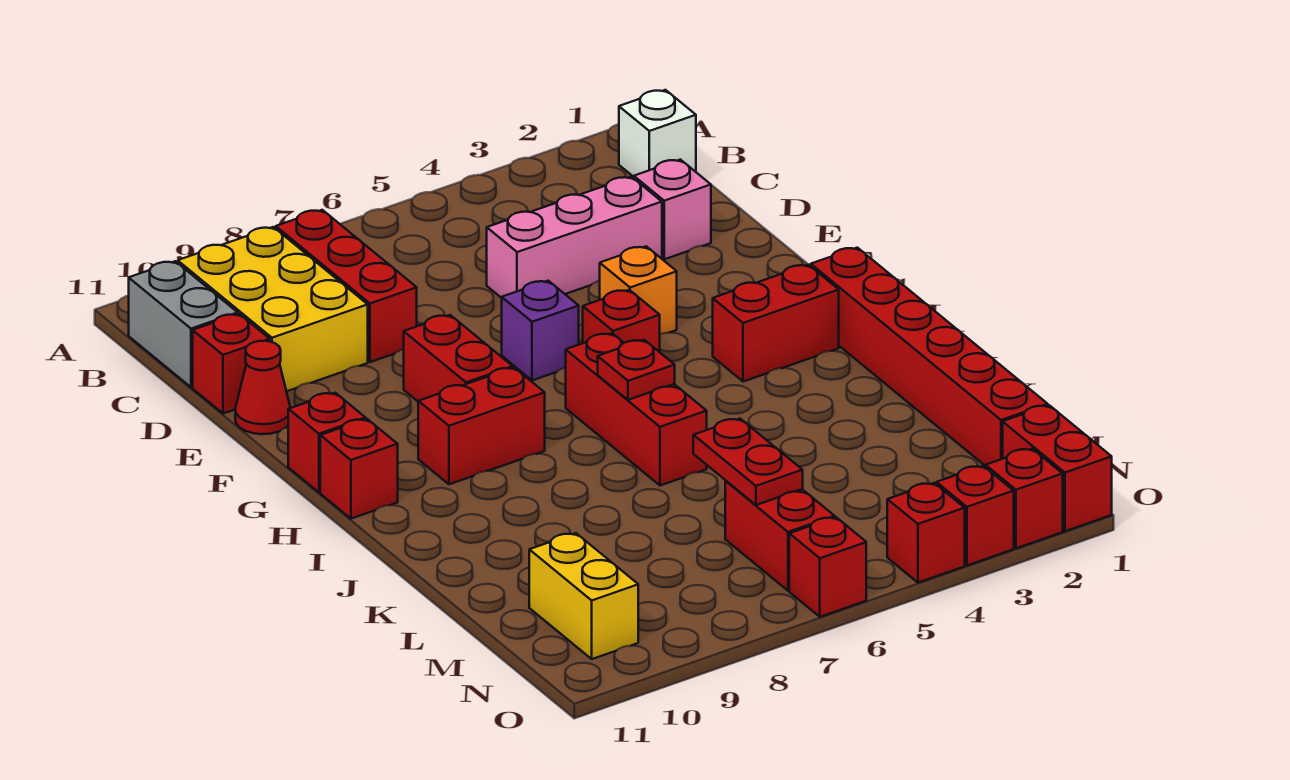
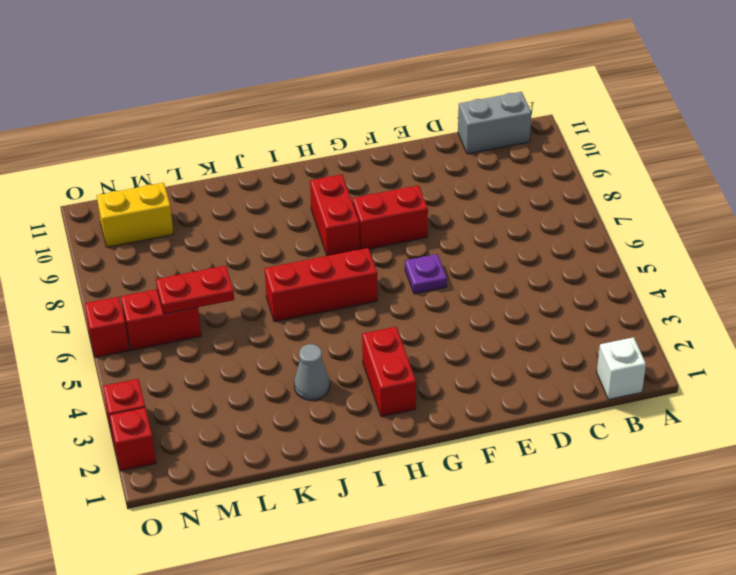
purple plate F6 level 1 -> purple brick F6 level 1
grey cone J3 level 1 -> none
none -> red brick B8:D8 level 1
none -> yellow brick B9:D10 level 1
none -> pink brick D2 level 1

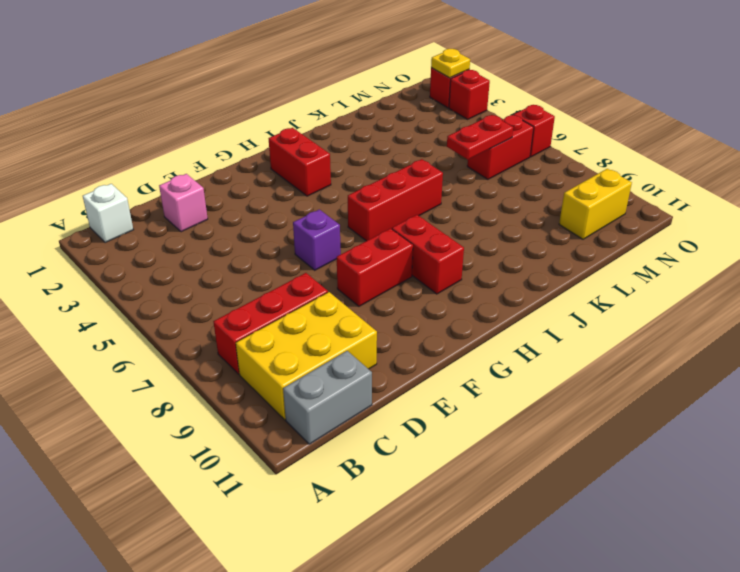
yellow plate O2 level 2 -> none
none -> pink brick D3:D5 level 1
none -> red brick D11 level 1
none -> red cone E11 level 1

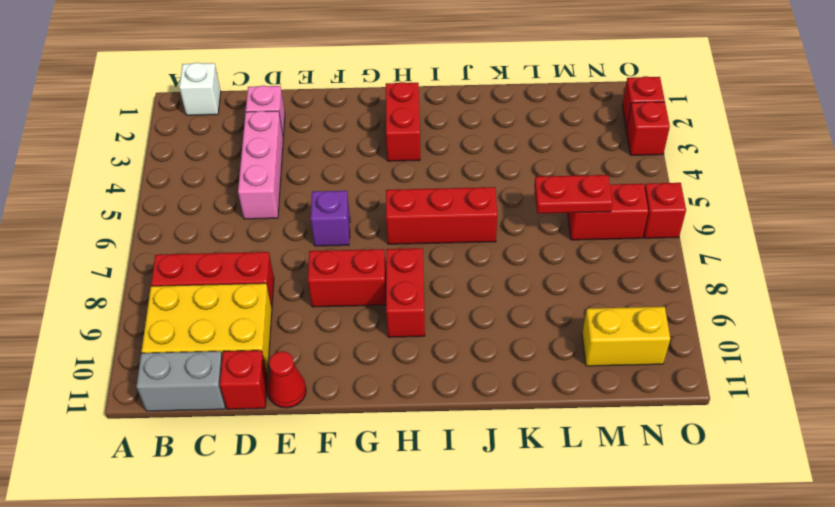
none -> orange brick F4 level 1
none -> red brick G5 level 1
none -> red brick G11 level 1

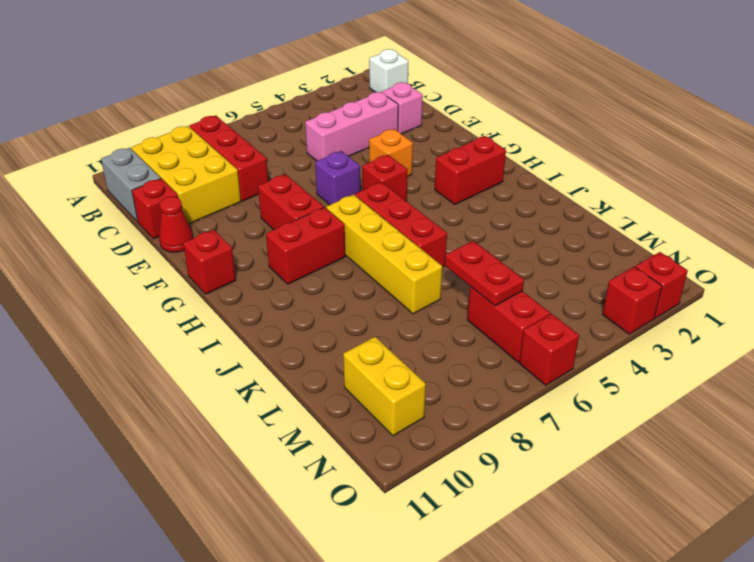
yellow brick H7:K7 level 1 -> none
none -> red brick H1:M1 level 1
none -> red brick H11 level 1
none -> red brick N1:O1 level 1

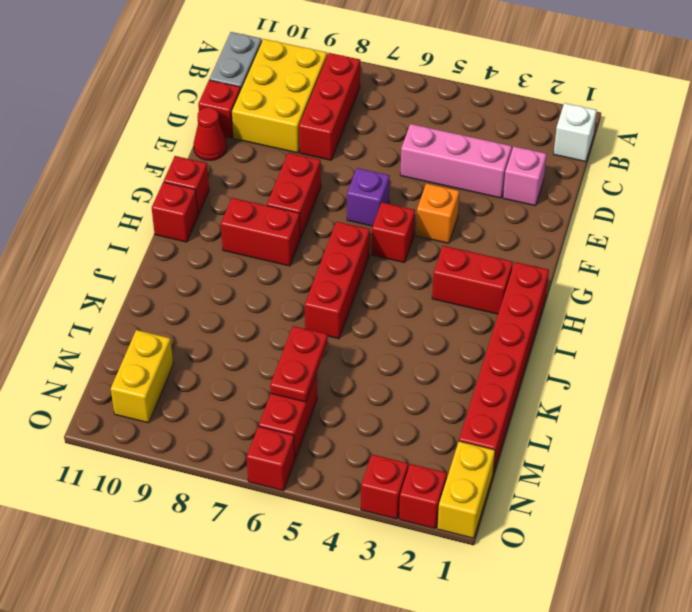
yellow brick N1:O1 level 1 -> red brick N1:O1 level 1
none -> red brick O4 level 1
none -> red plate I6 level 2

